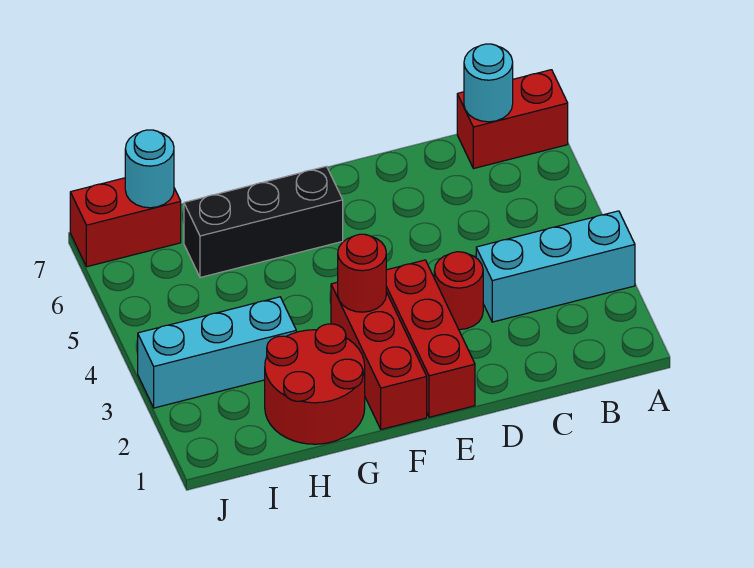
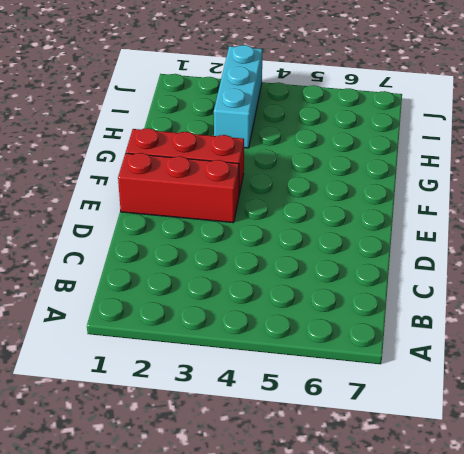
none -> cyan brick A3:C3 level 1
none -> red brick A7:B7 level 1
none -> red round brick D3 level 1

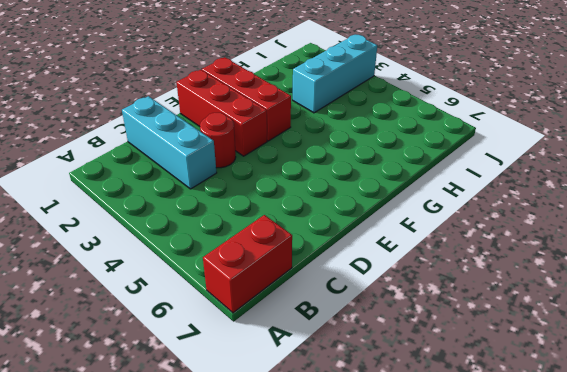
cyan brick C1:C3 level 1 -> cyan brick A3:C3 level 1
none -> black brick F6:H6 level 1
none -> red round brick G1:H2 level 1
none -> red brick I7:J7 level 1

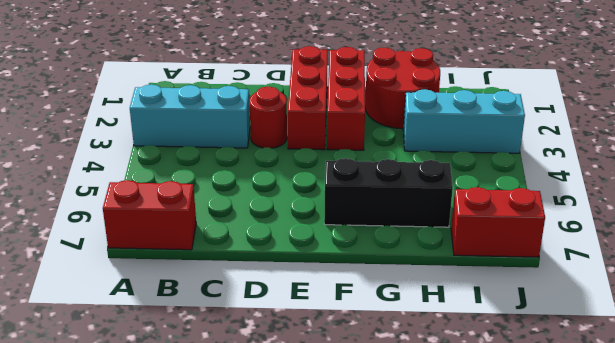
none -> cyan round brick B7 level 2
none -> red round brick F3 level 2
none -> cyan round brick I7 level 2

